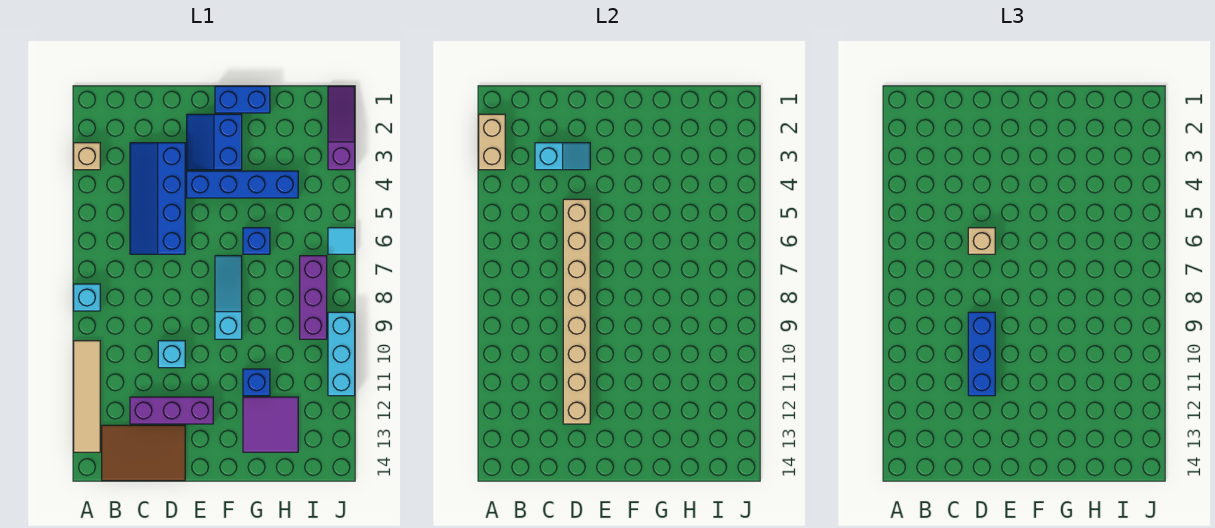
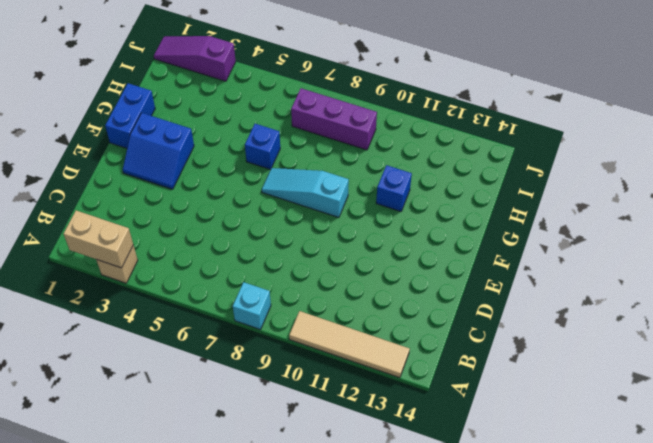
none -> brown tile B13:D14 level 1
none -> blue slope C3:D6 level 1 top D
none -> purple brick C12:E12 level 1

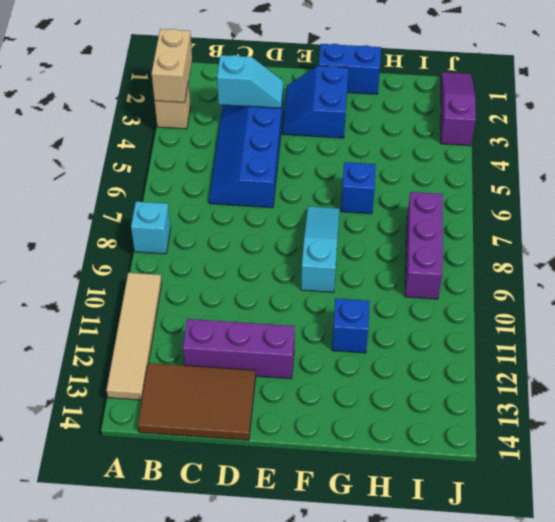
none -> cyan brick D10 level 1
none -> blue brick E4:H4 level 1
none -> purple tile G12:H13 level 1

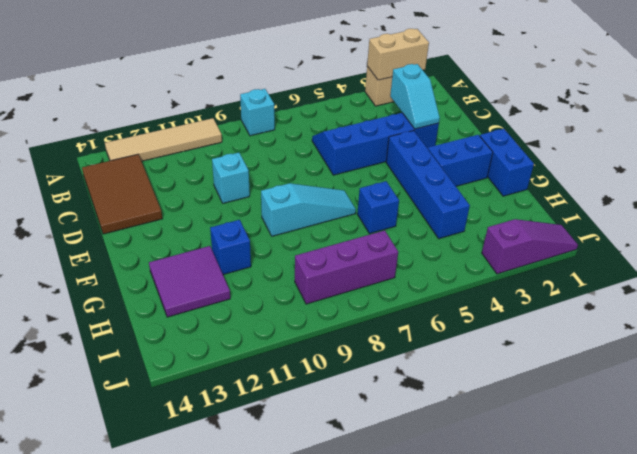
none -> purple brick C12:E12 level 1
none -> cyan tile J6 level 1
none -> cyan brick J9:J11 level 1

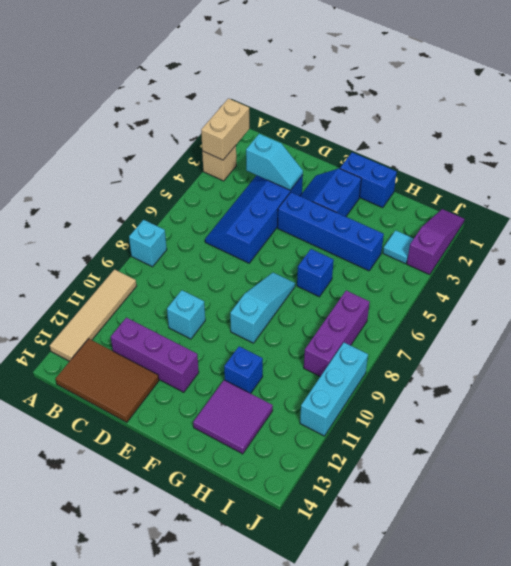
cyan tile I3 level 1 -> cyan tile J6 level 1
none -> tan brick D5:D12 level 2
none -> tan brick D6 level 3
none -> blue brick D9:D11 level 3

